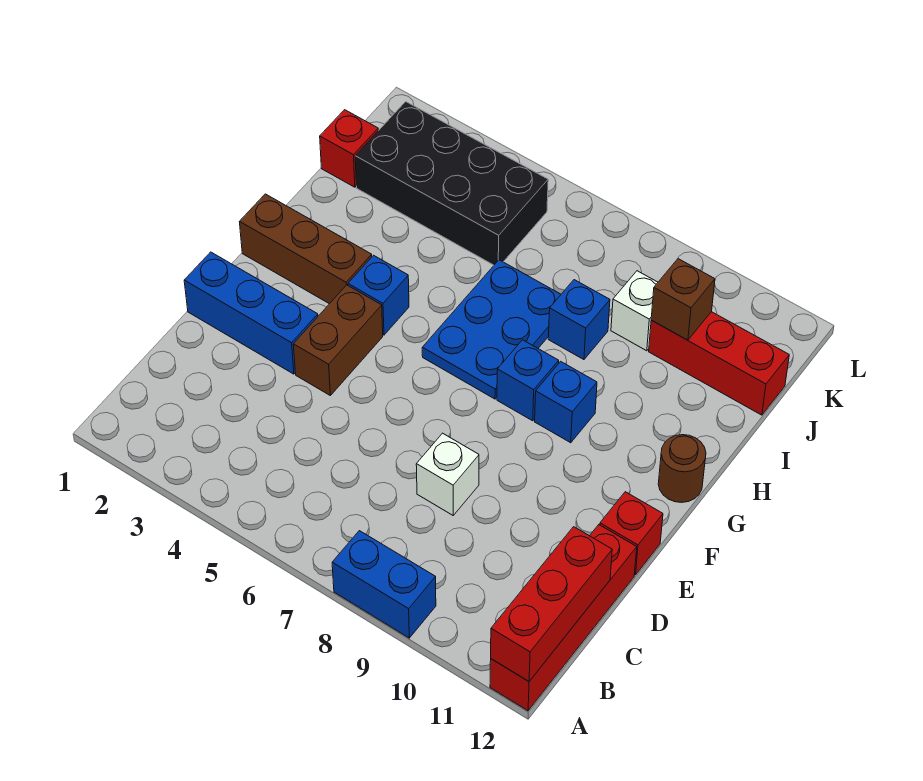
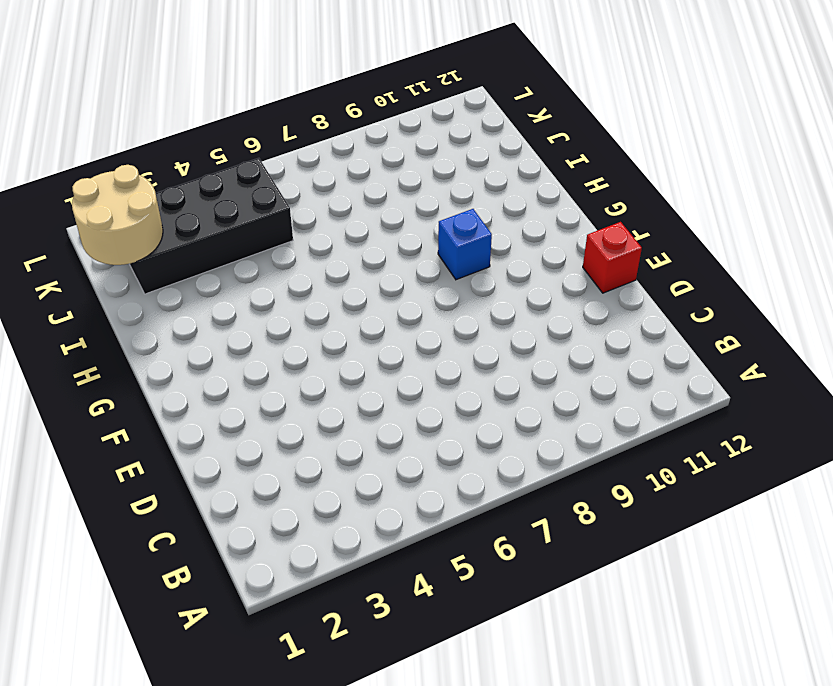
tan round brick J1:K2 level 2 -> none
none -> blue brick A8:A9 level 1
none -> red brick A12:D12 level 1
none -> white brick D8 level 1

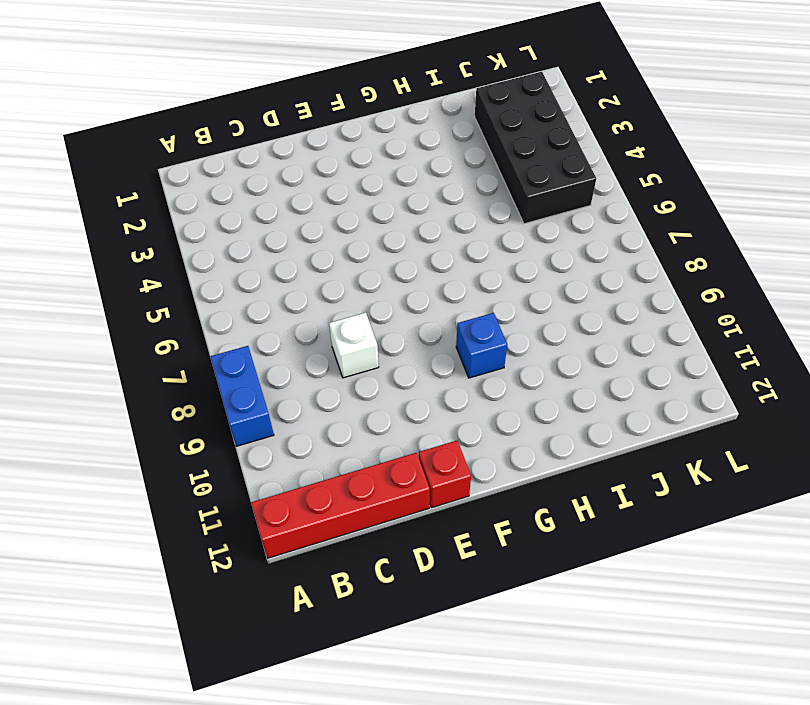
none -> blue brick E1:E3 level 1
none -> brown brick E4:F4 level 1
none -> brown brick G1:G3 level 1

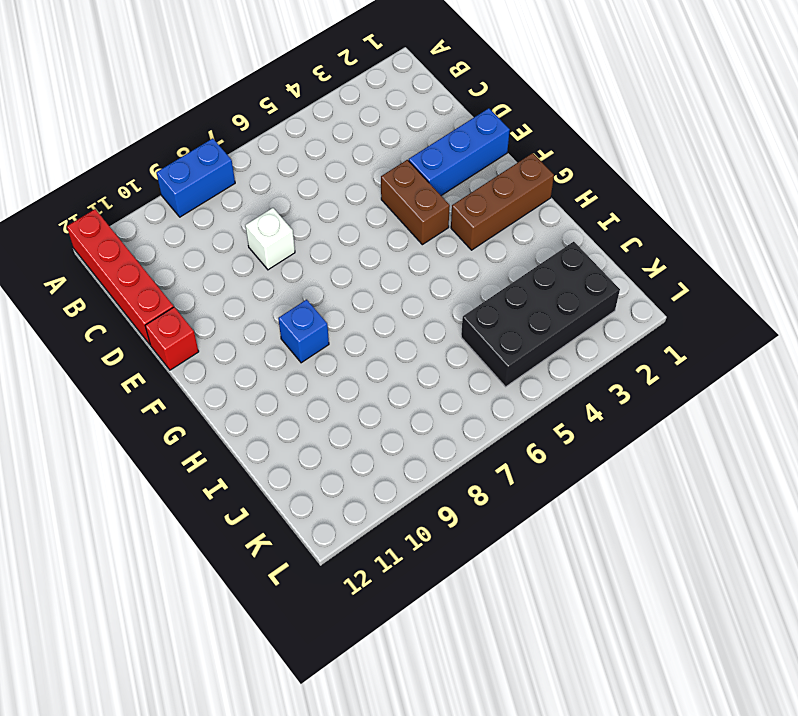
none -> blue brick G4 level 1
none -> blue plate G6:I7 level 1
none -> blue brick G8 level 1

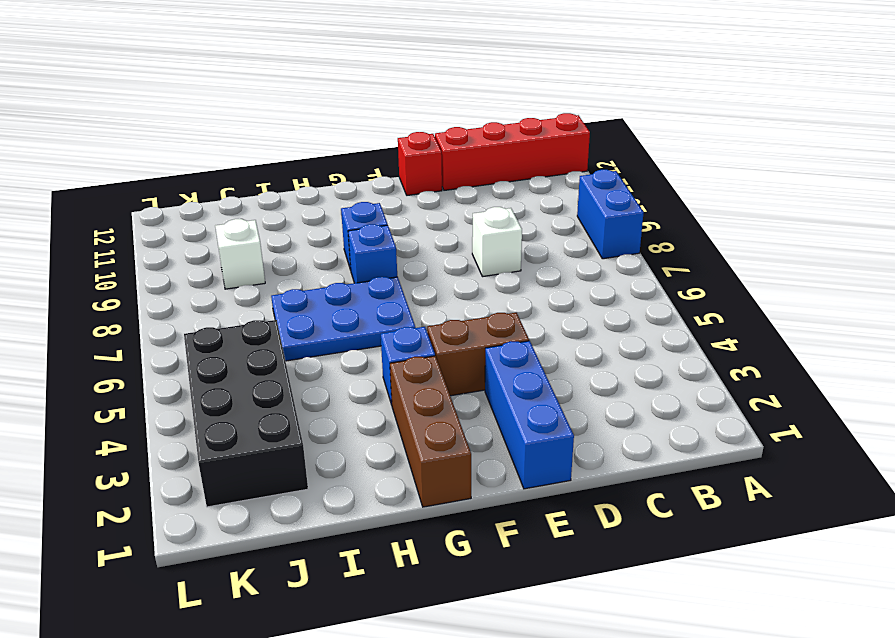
none -> brown round brick G12 level 1
none -> blue brick I8 level 1
none -> red brick J1 level 1

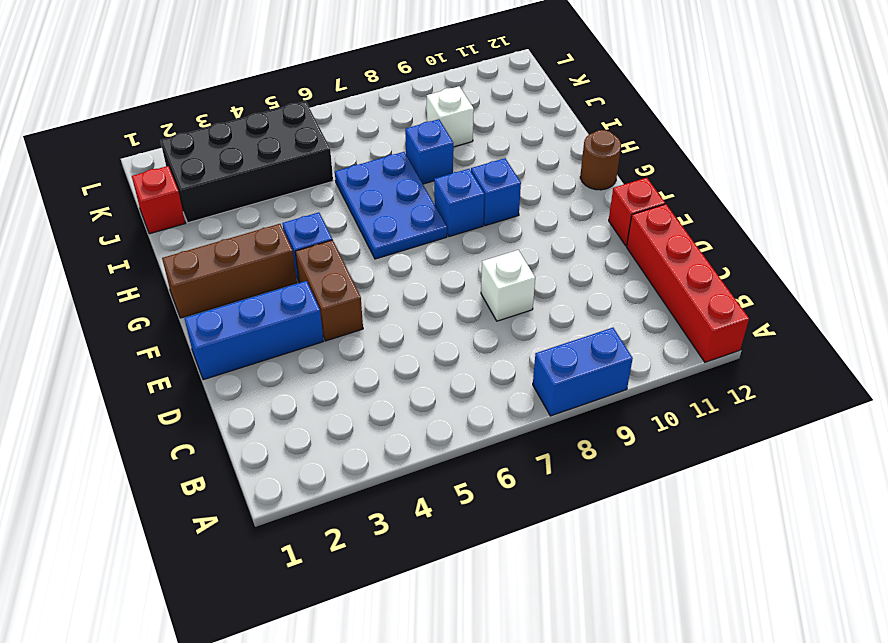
none -> red brick J10:J12 level 1
none -> red brick A12:C12 level 2
none -> brown brick J10 level 2

